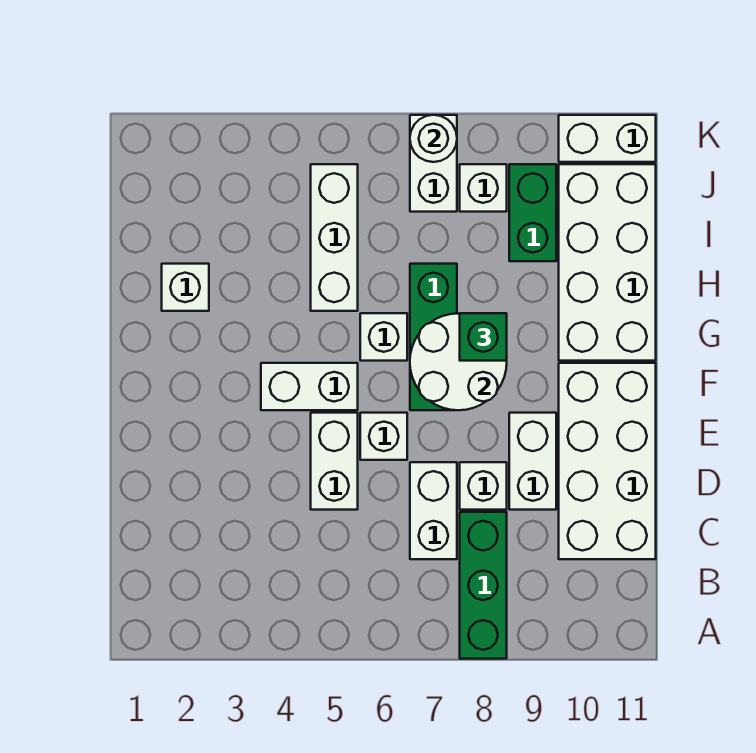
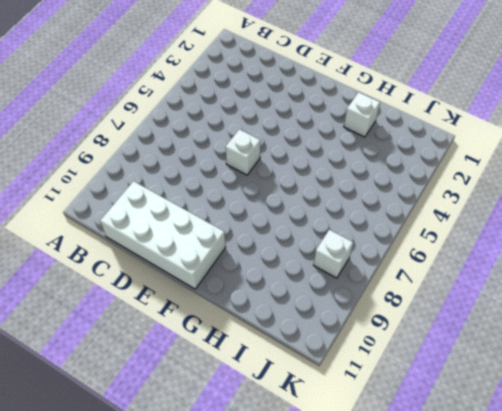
none -> green brick A8:C8 level 1
none -> white brick C7:D7 level 1
none -> white brick D5:E5 level 1

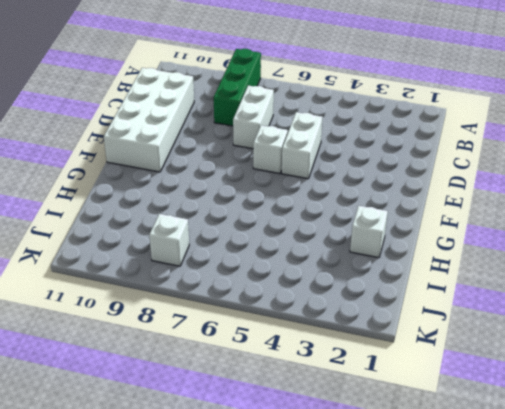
none -> white brick D8 level 1
none -> white brick D9:E9 level 1
none -> white brick F4:F5 level 1

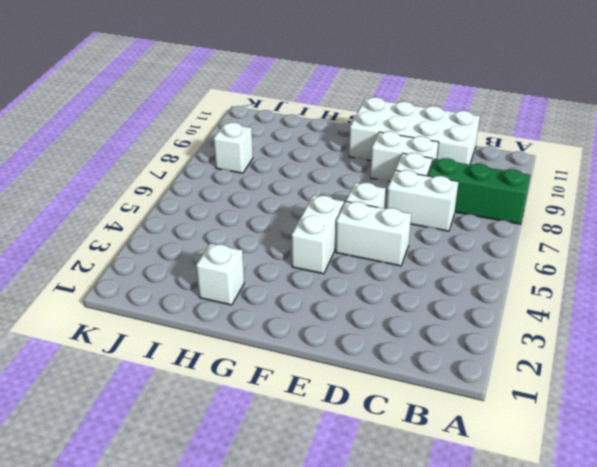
none -> green brick F7:H7 level 1
none -> white brick G6 level 1
none -> white brick G10:J11 level 1

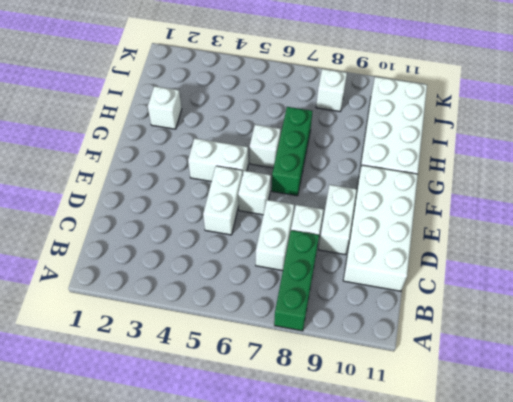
none -> white brick H5:J5 level 1
none -> green brick I9:J9 level 1
none -> white brick J7:K7 level 1

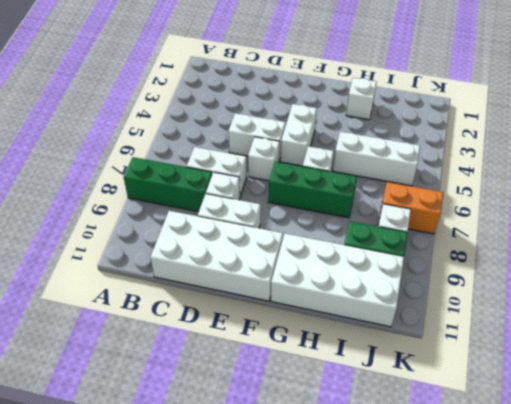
orange brick J7:K7 level 1 -> white brick J7:K7 level 1
none -> white brick K10:K11 level 1
none -> white round brick F7:G8 level 2
none -> white round brick K7 level 2

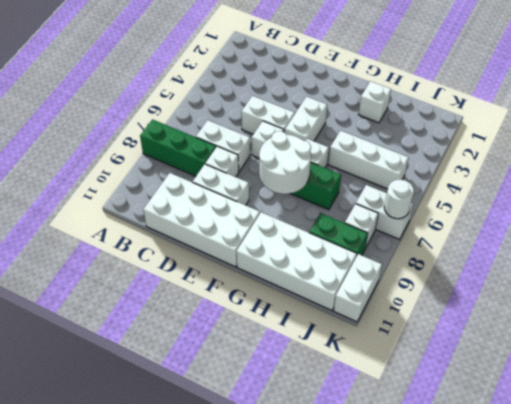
none -> green brick G8 level 3

